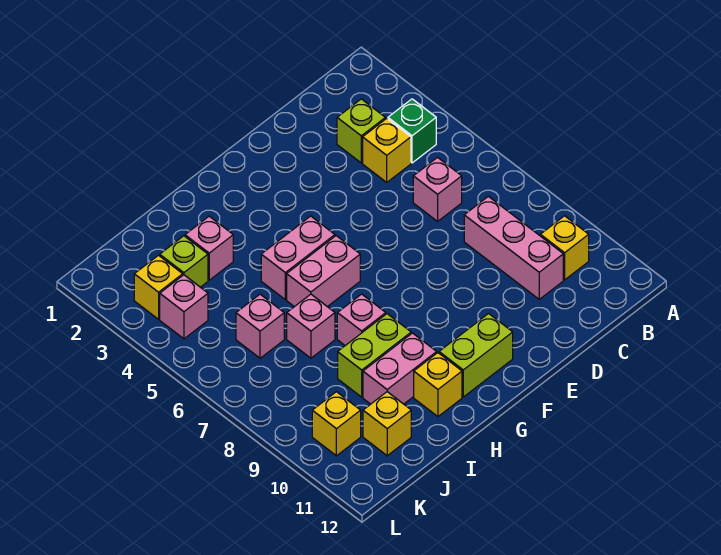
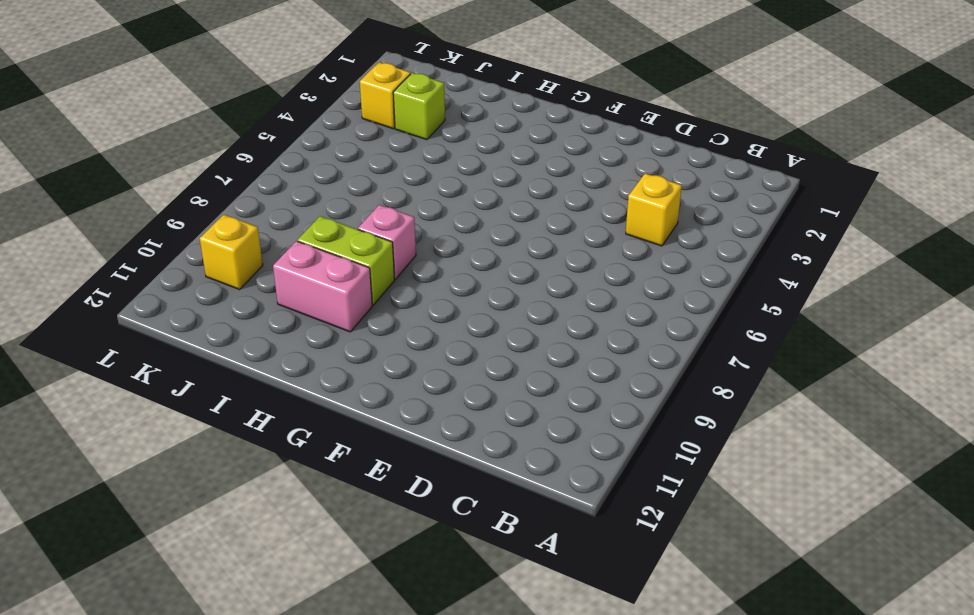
none -> green brick B4 level 1
none -> yellow brick B10 level 1
none -> lime brick C3 level 1

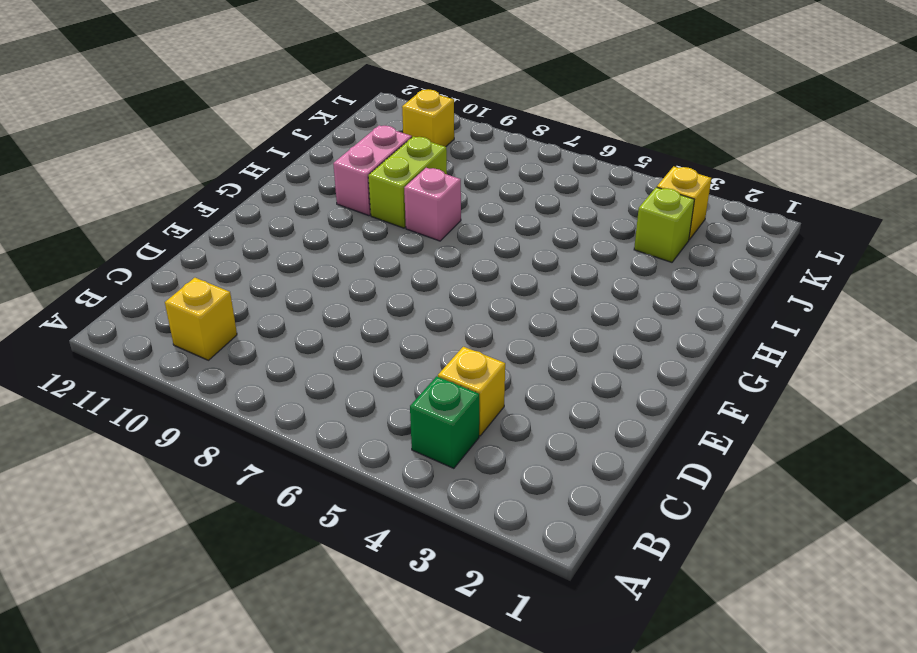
none -> lime brick C3 level 1
none -> pink brick C6 level 1
none -> pink brick C8:C10 level 1

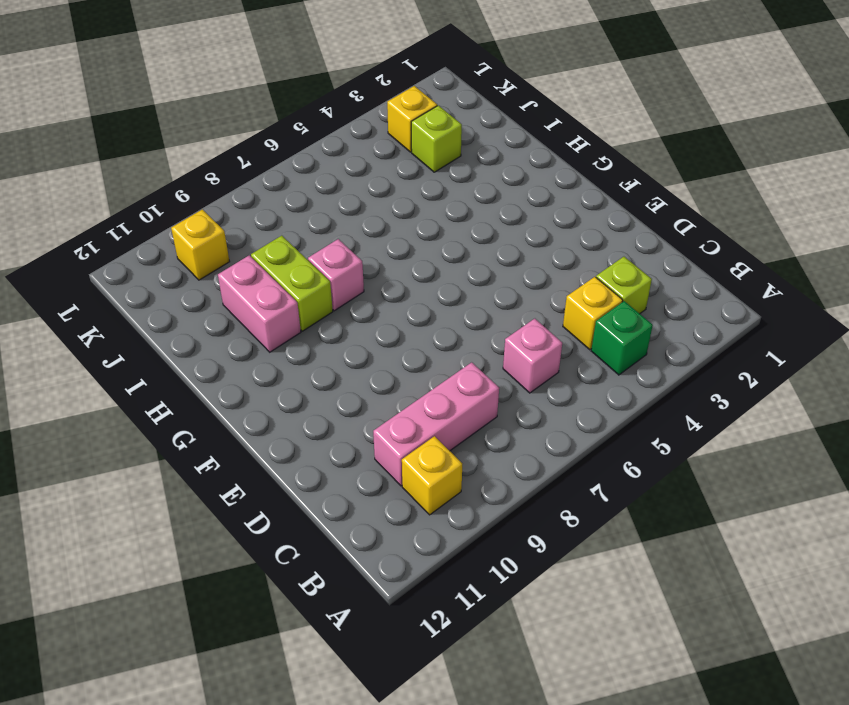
none -> lime brick F11:G11 level 1
none -> pink brick G5:H5 level 1
none -> pink brick G6:H6 level 1

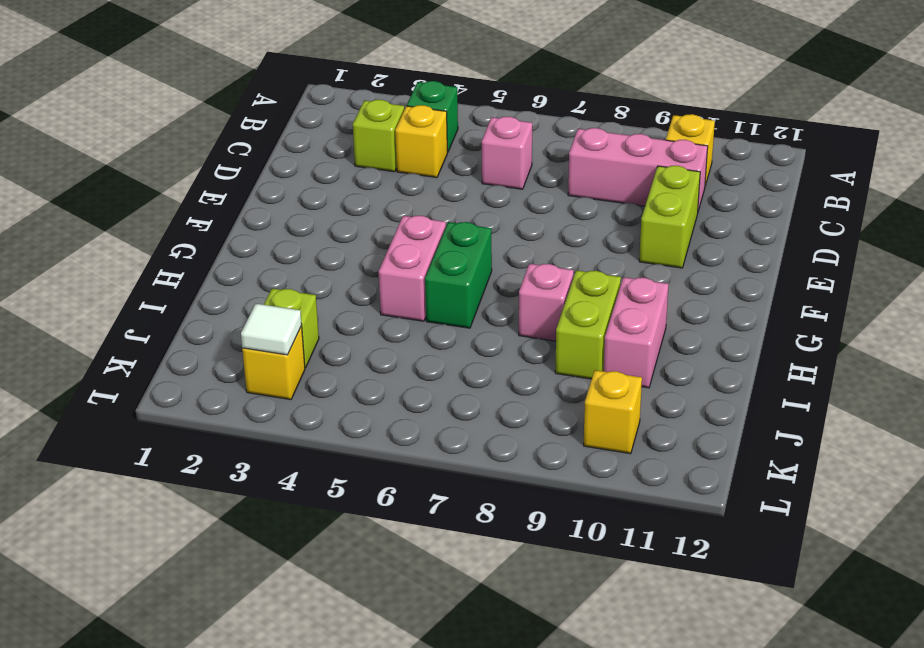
lime brick D10:E10 level 1 -> lime brick F11:G11 level 1
green brick G6:H6 level 1 -> pink brick G6:H6 level 1
white tile K3 level 2 -> none
none -> yellow brick H11 level 1
none -> pink brick I3 level 1
none -> pink brick I7 level 1

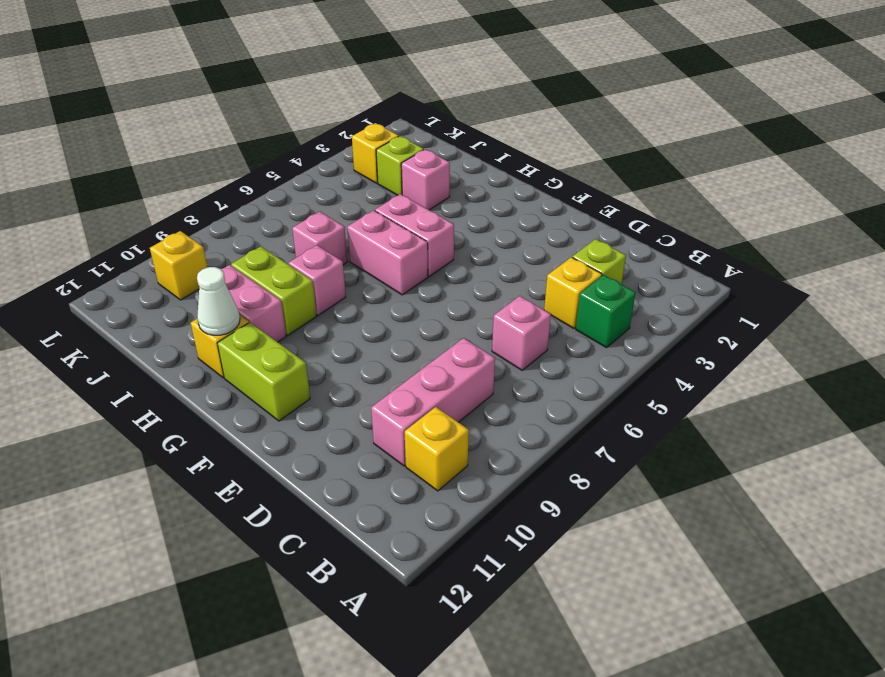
white cone H11 level 2 -> none
none -> pink brick J6 level 1
none -> yellow brick J11 level 1
none -> pink brick K4 level 1

